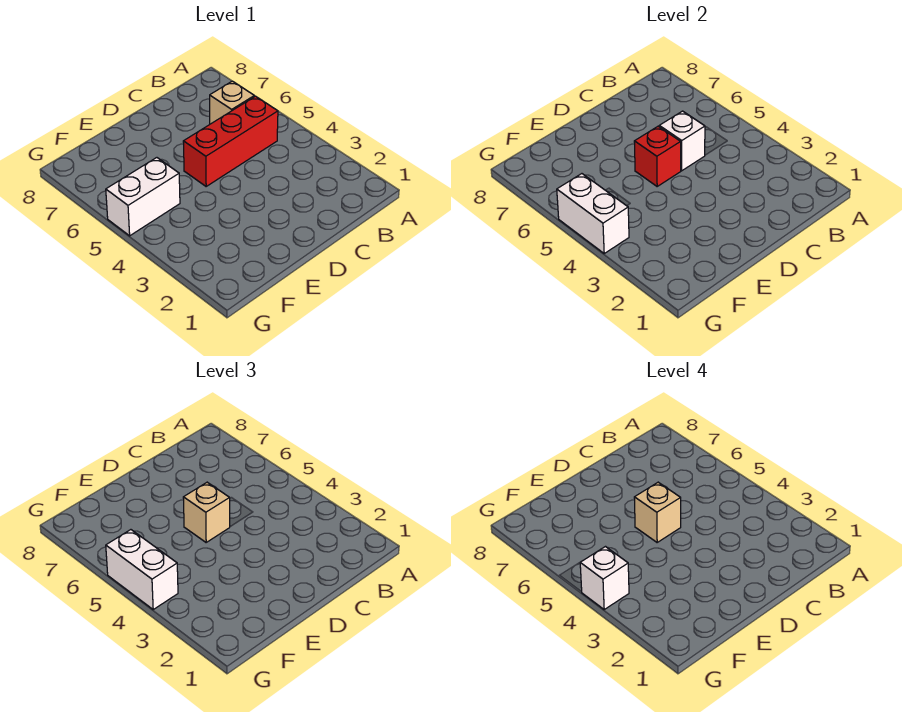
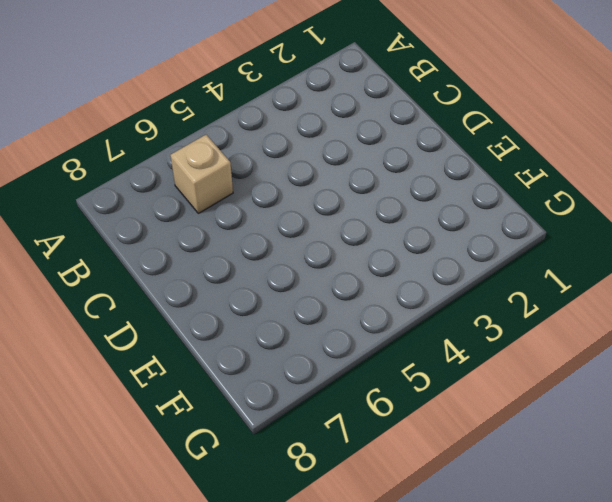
none -> red brick B5:D5 level 1
none -> white brick F5:G5 level 1

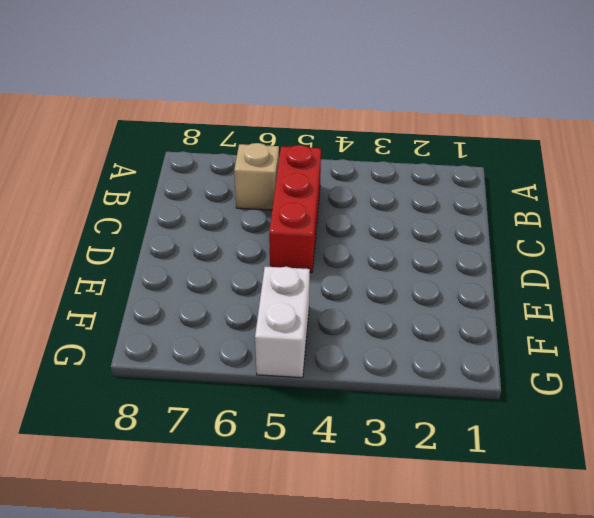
none -> white brick C5 level 2
none -> red brick D5 level 2

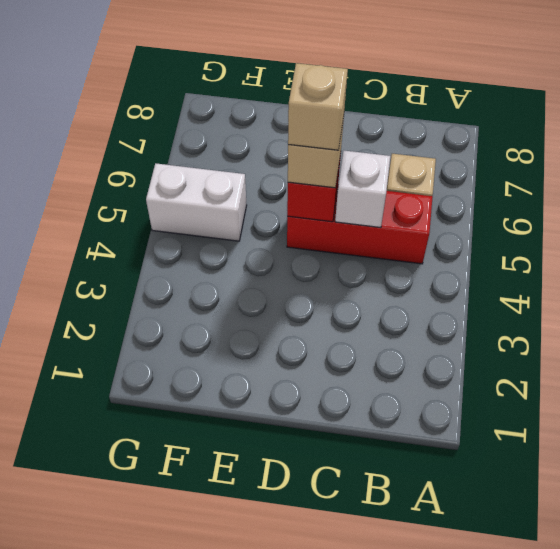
none -> white brick G4:G5 level 2
none -> white brick G4:G5 level 3

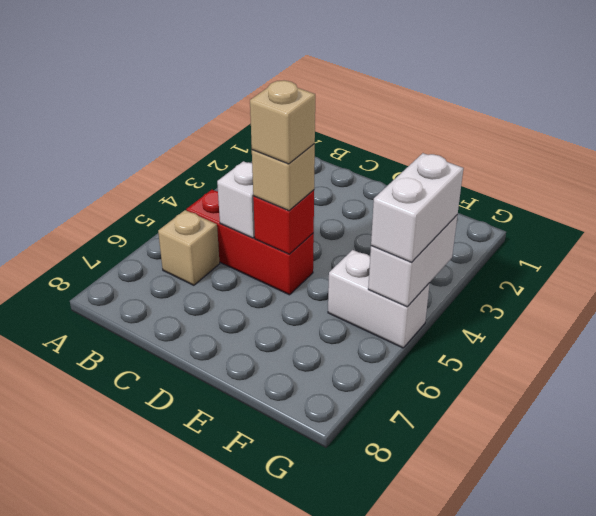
none -> white brick G4 level 4

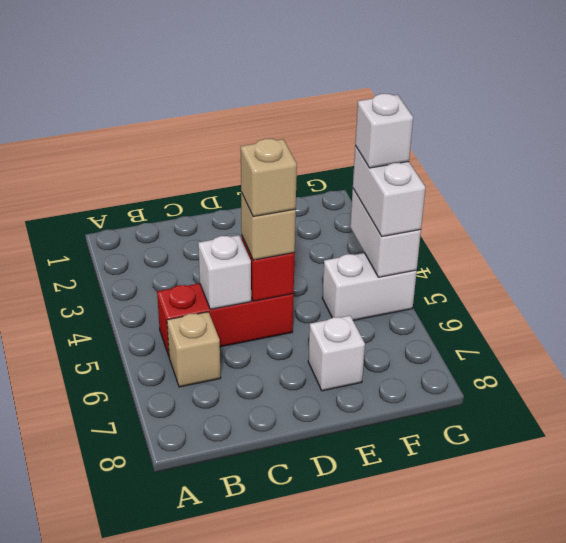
white brick E7 level 1 -> none

